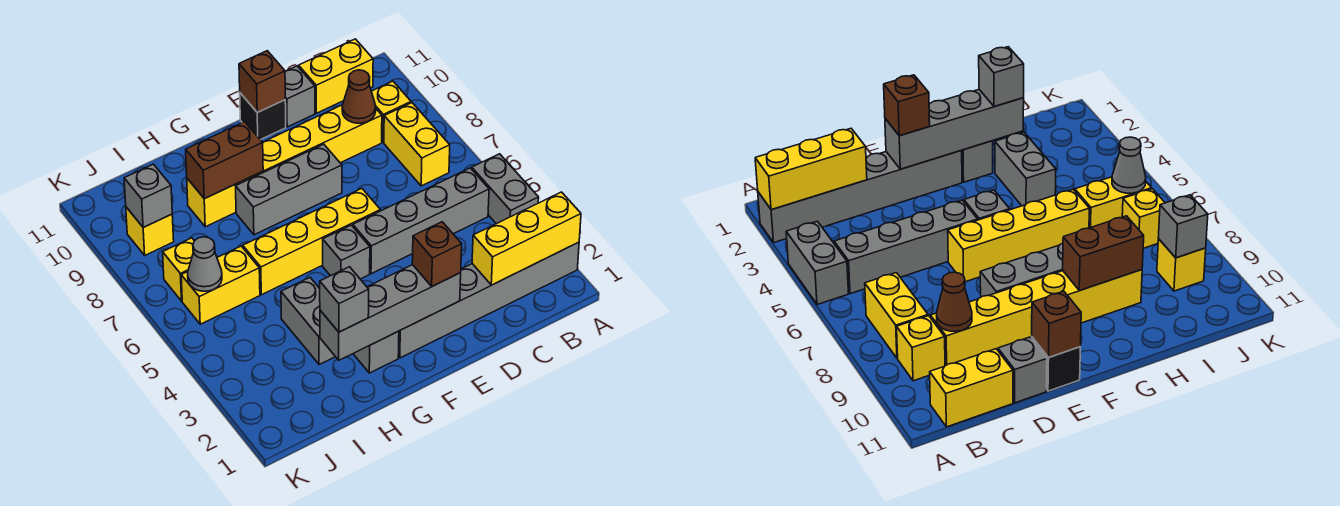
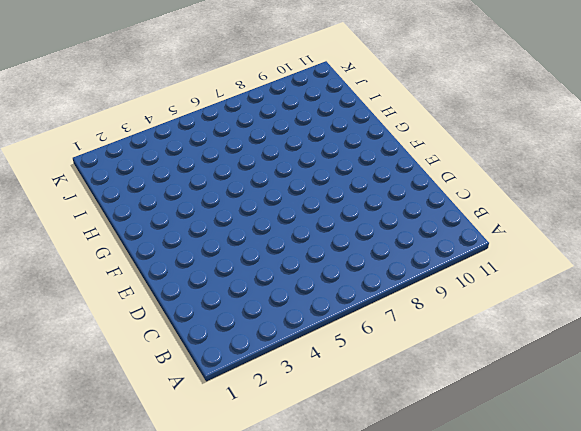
none -> grey brick A2:F2 level 1
none -> grey brick A4:A5 level 1
none -> grey brick B5:E5 level 1

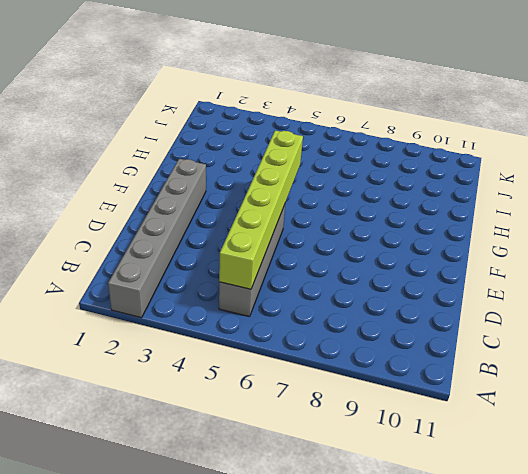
lime brick B5:G5 level 2 -> none
none -> grey brick A4:A5 level 1
none -> yellow brick B7:B8 level 1
none -> yellow brick B9 level 1

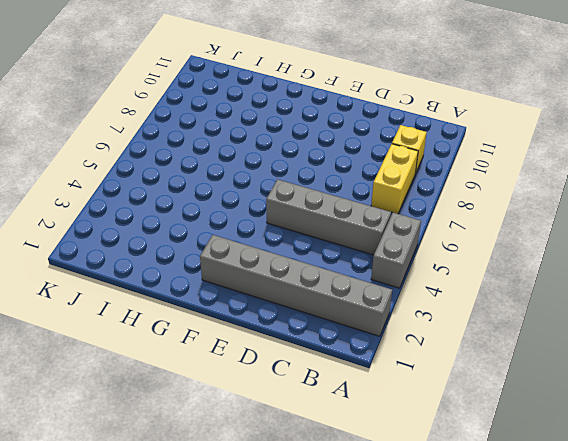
none -> yellow brick B11:C11 level 1
none -> yellow brick C9:H9 level 1
none -> grey brick D11 level 1

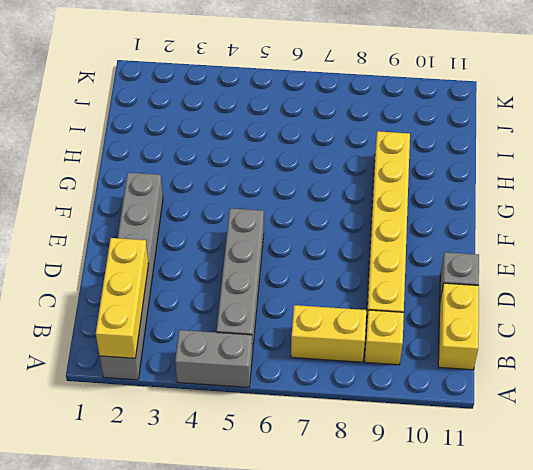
none -> yellow brick E6:H6 level 1
none -> grey brick E8:G8 level 1
none -> black brick E11 level 1

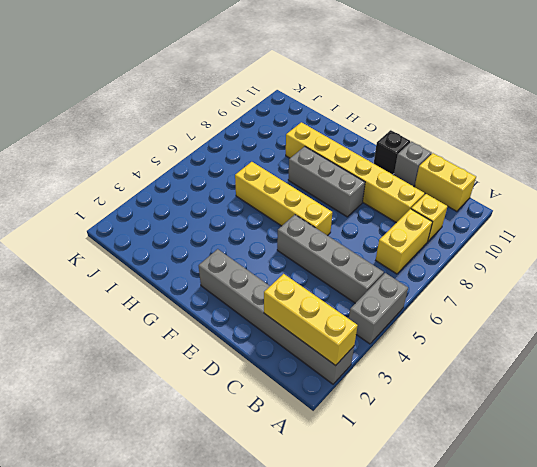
none -> grey brick F5 level 1
none -> grey brick G2 level 1
none -> grey brick H3:H4 level 1

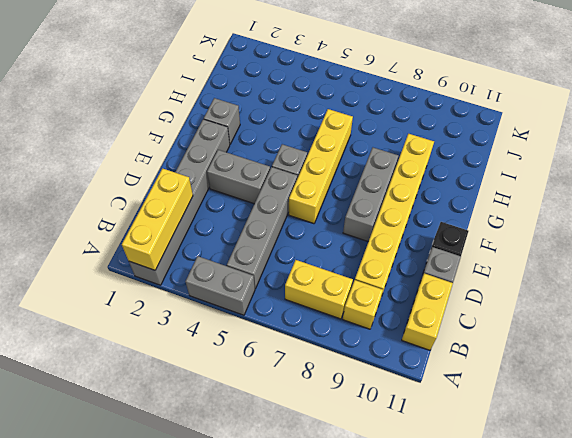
grey brick E3:E4 level 1 -> grey brick H3:H4 level 1
none -> yellow brick I6:J6 level 1
none -> yellow brick J7 level 1
none -> yellow brick J9 level 1

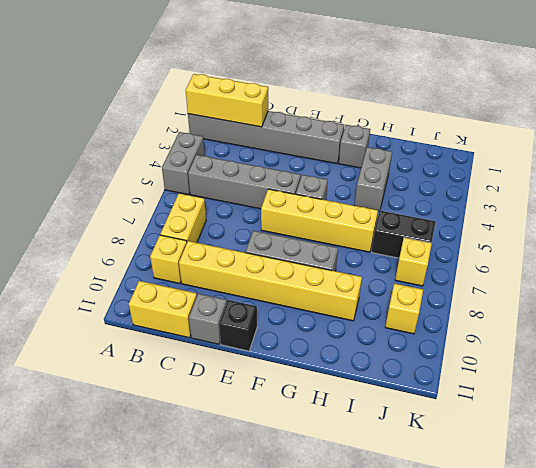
black brick I6:J6 level 1 -> yellow brick I6:J6 level 1
none -> brown cone C9 level 2
none -> grey brick E2:H2 level 2
none -> brown brick E11 level 2

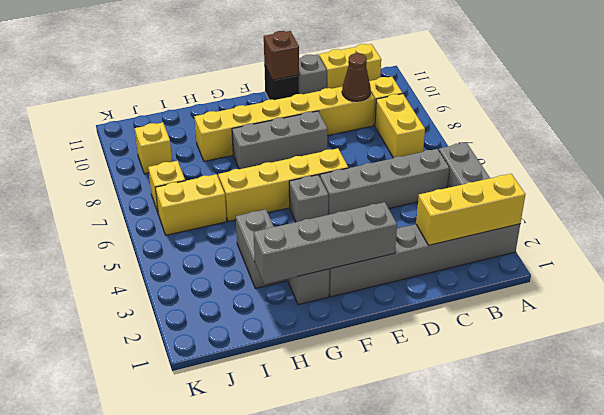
none -> brown brick G9:H9 level 2
none -> grey cone J6 level 2
none -> grey brick J9 level 2

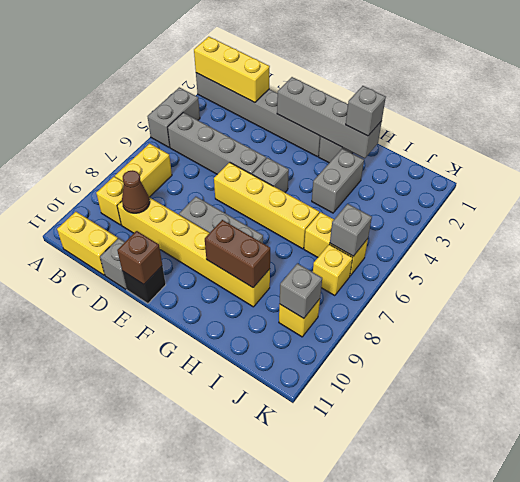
grey brick J6 level 2 -> grey cone J6 level 2
none -> brown brick E2 level 3

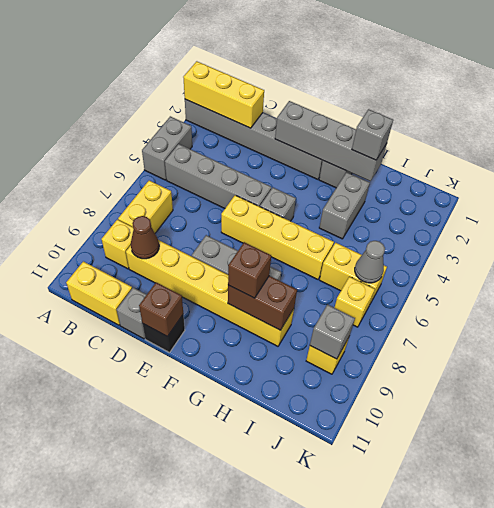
brown brick G9 level 3 -> brown brick E2 level 3

